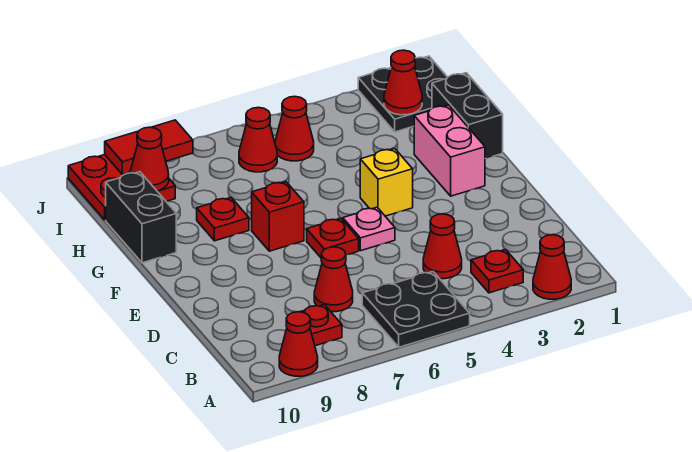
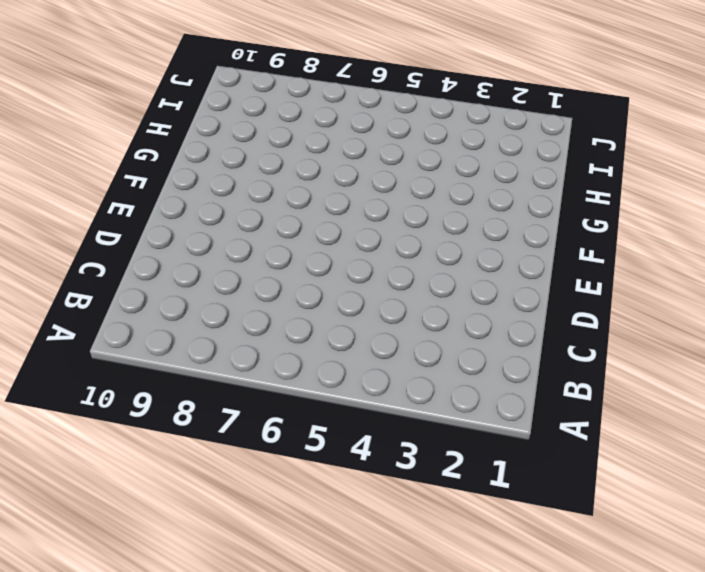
none -> red cone A2 level 1
none -> black plate A5:B6 level 1
none -> red cone A9 level 1

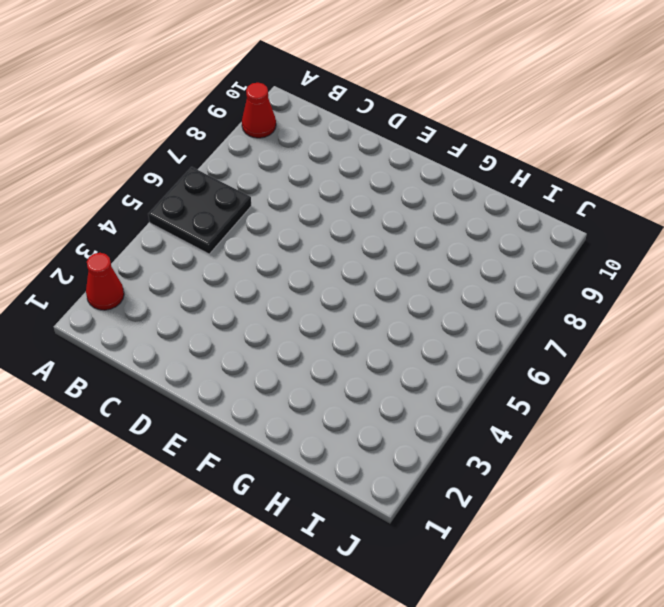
none -> red plate B3 level 1
none -> red plate B8 level 1
none -> red cone C4 level 1

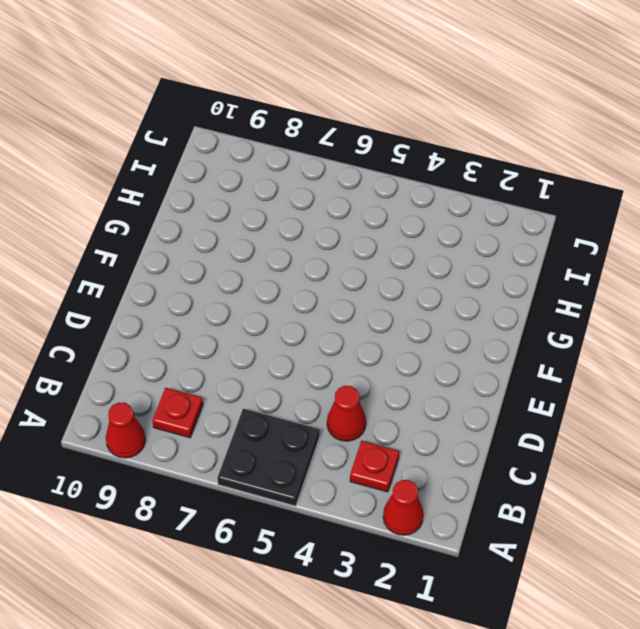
none -> red cone C7 level 1
none -> pink plate E5 level 1
none -> red plate E6 level 1

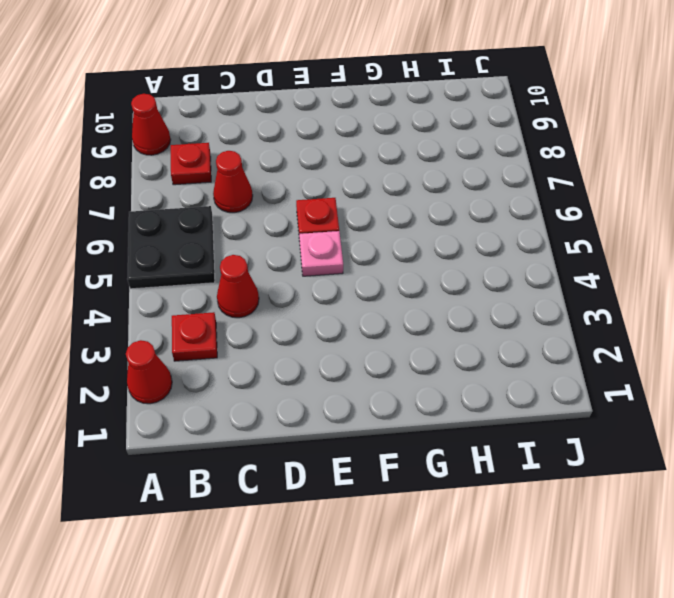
none -> pink brick F2:G2 level 1
none -> yellow brick F4 level 1
none -> red brick F7 level 1

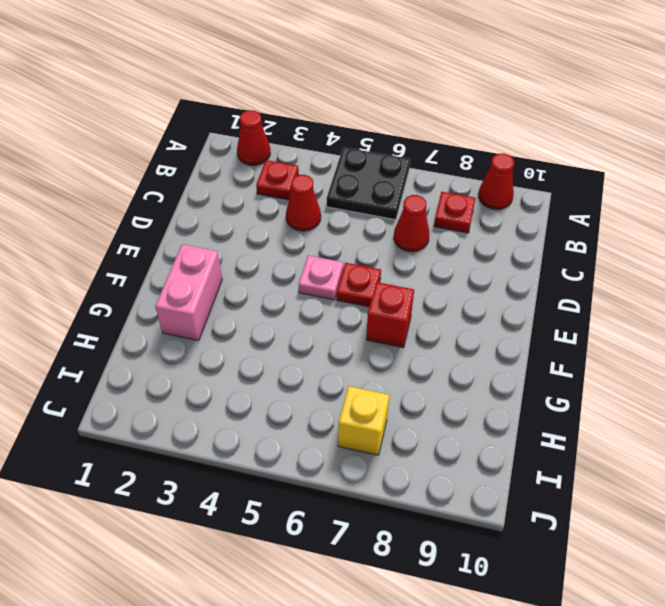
yellow brick I7 level 1 -> yellow brick F4 level 1
none -> black brick G1:H1 level 1
none -> red plate G8 level 1
none -> black brick G10:H10 level 1

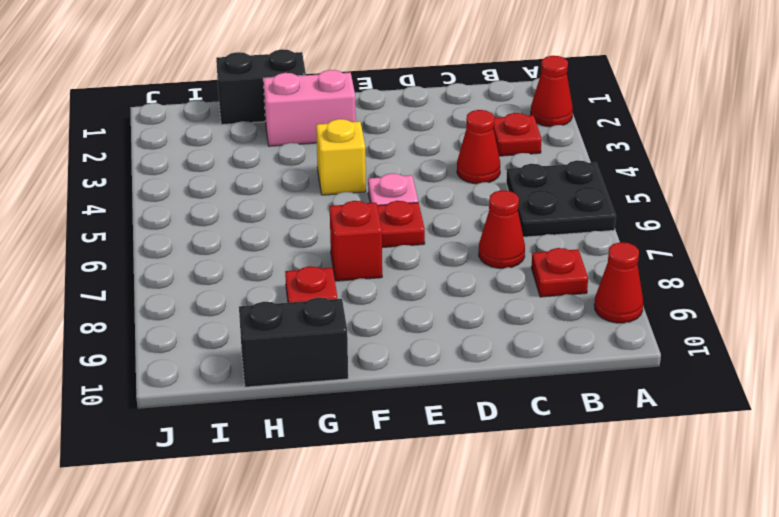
none -> black plate I1:J2 level 1
none -> red cone I5 level 1
none -> red cone I6 level 1

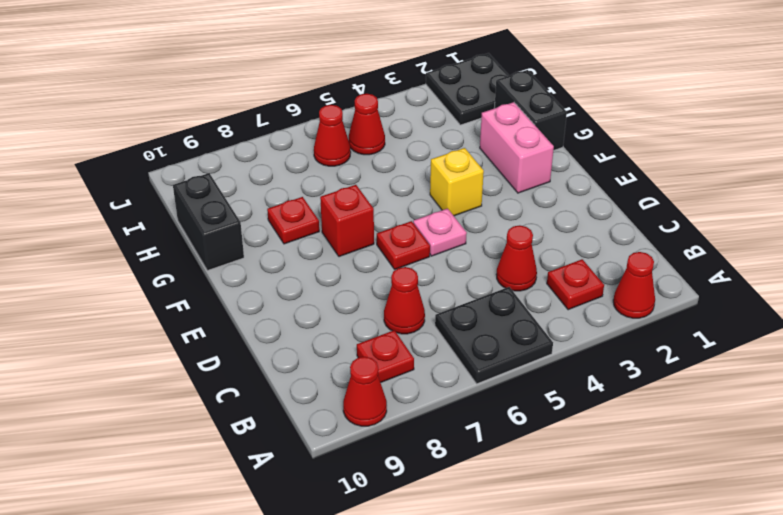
none -> red plate I9:J10 level 1
none -> red cone I2 level 2
none -> red cone I9 level 2

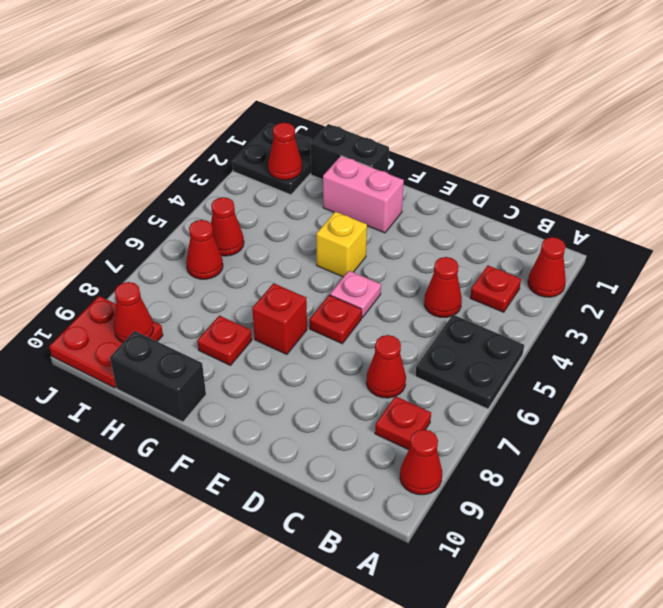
none -> red tile J8:J9 level 2

